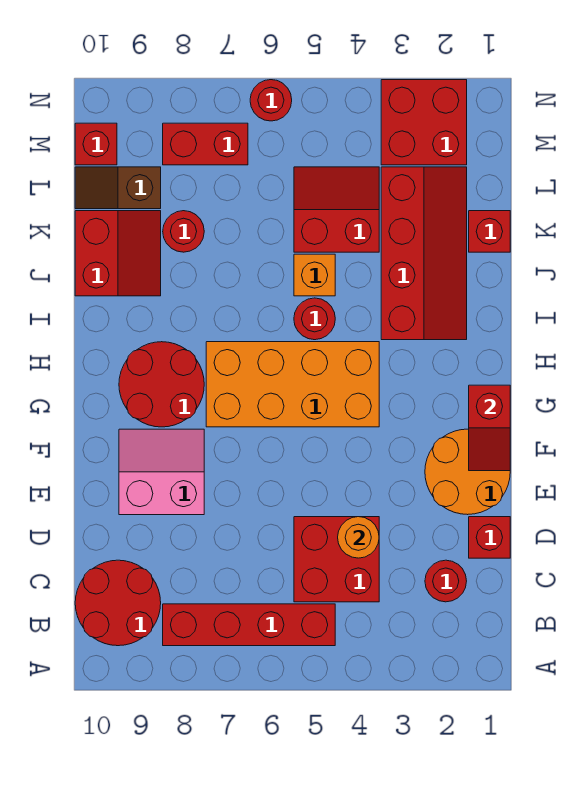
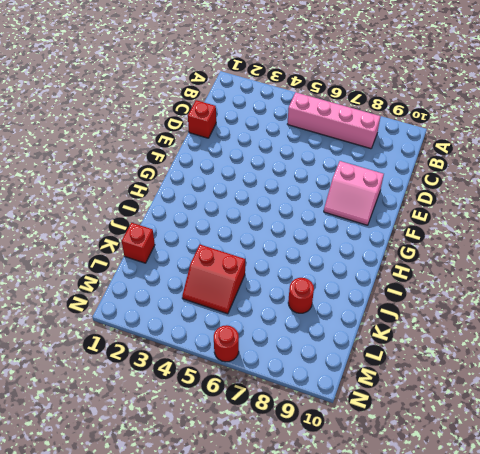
pink brick B5:B8 level 1 -> red brick B5:B8 level 1
none -> red round brick B9:C10 level 1
none -> red round brick C2 level 1
none -> red brick C4:D5 level 1

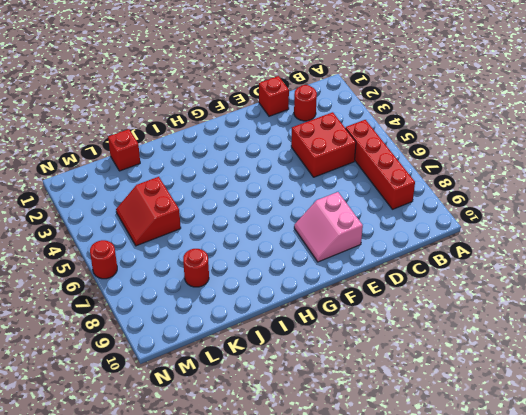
none -> red round brick B9:C10 level 1
none -> orange round brick E1:F2 level 1
none -> orange brick G4:H7 level 1

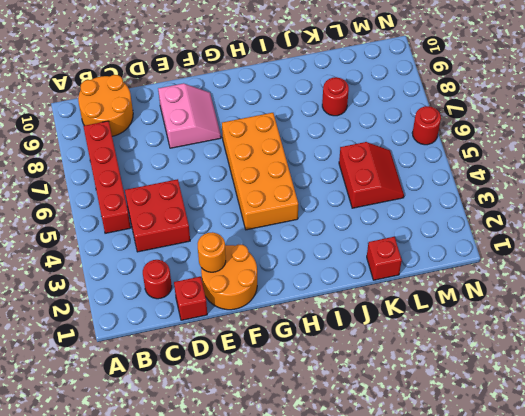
orange round brick B9:C10 level 1 -> red round brick B9:C10 level 1
orange round brick E2 level 2 -> orange round brick D4 level 2
none -> red round brick G8:H9 level 1
none -> red slope I2:L3 level 1 top 3
none -> red round brick I5 level 1

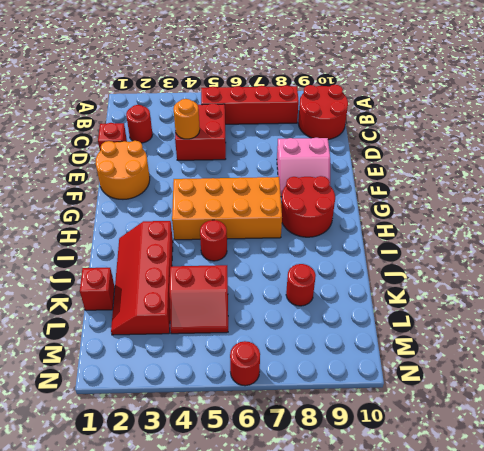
none -> orange brick J5 level 1
none -> red slope J9:K10 level 1 top 10
none -> brown slope L9:L10 level 1 top 9

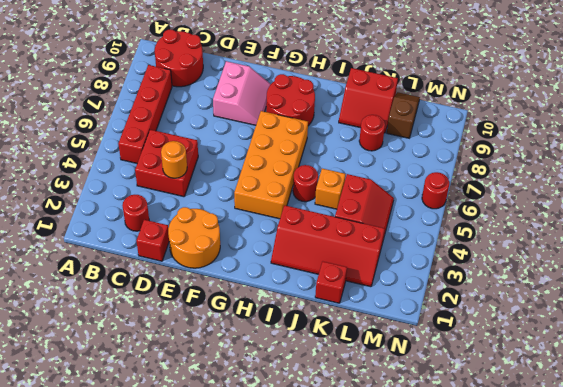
none -> red brick M2:N3 level 1
none -> red brick M7:M8 level 1
none -> red brick M10 level 1

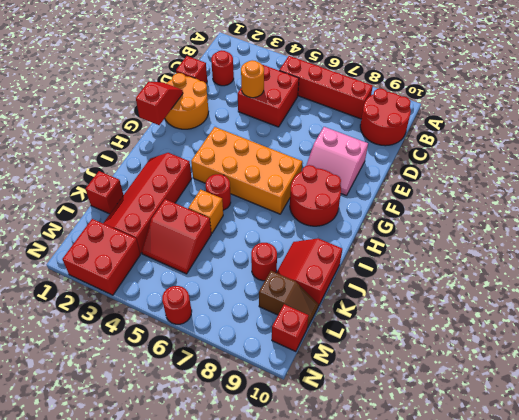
none -> red brick M7:M8 level 1

